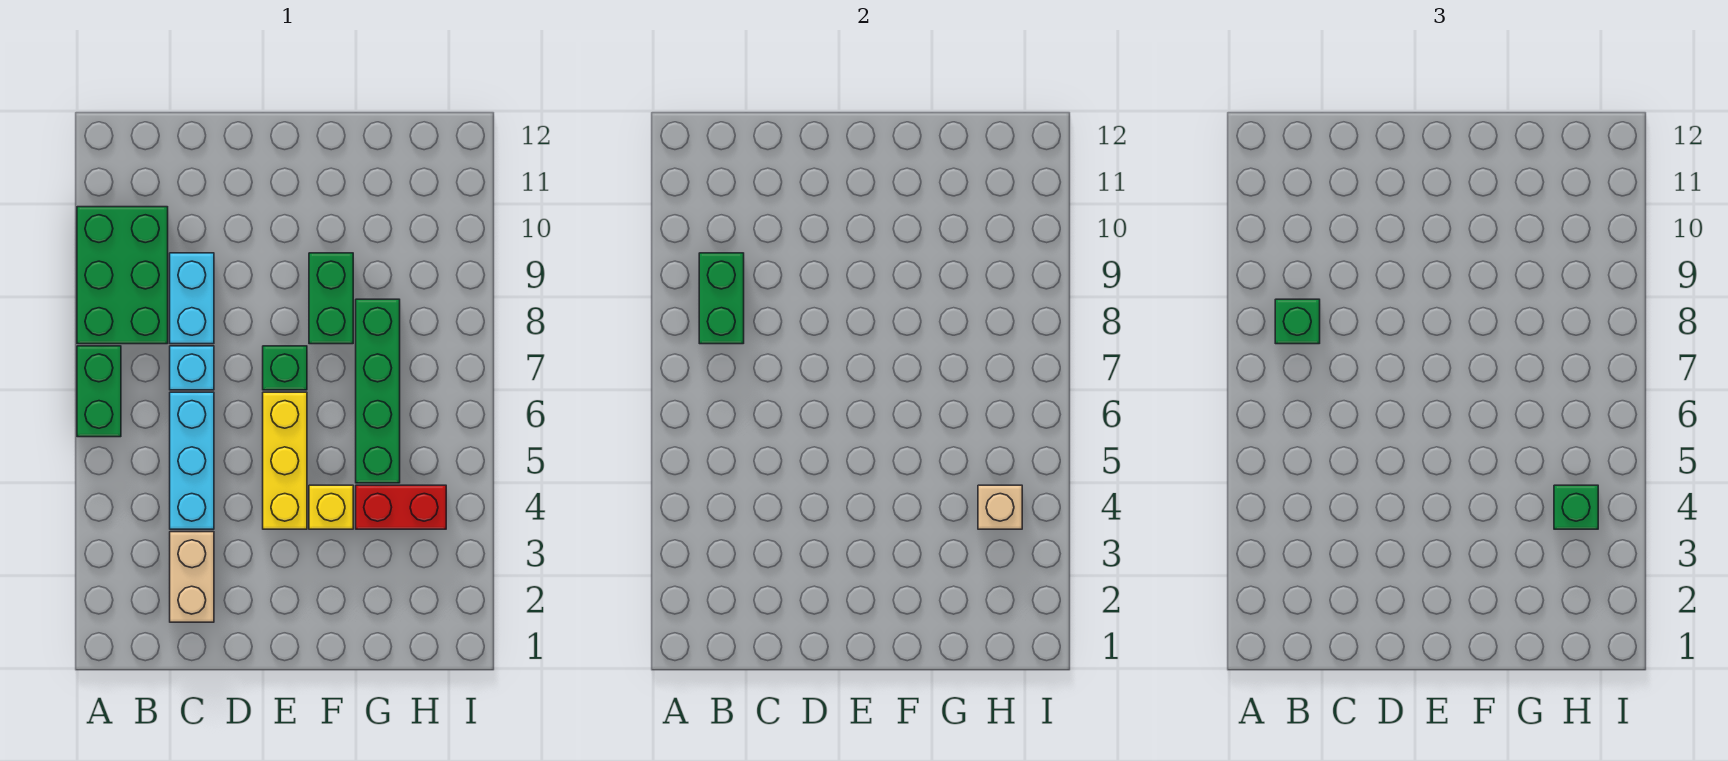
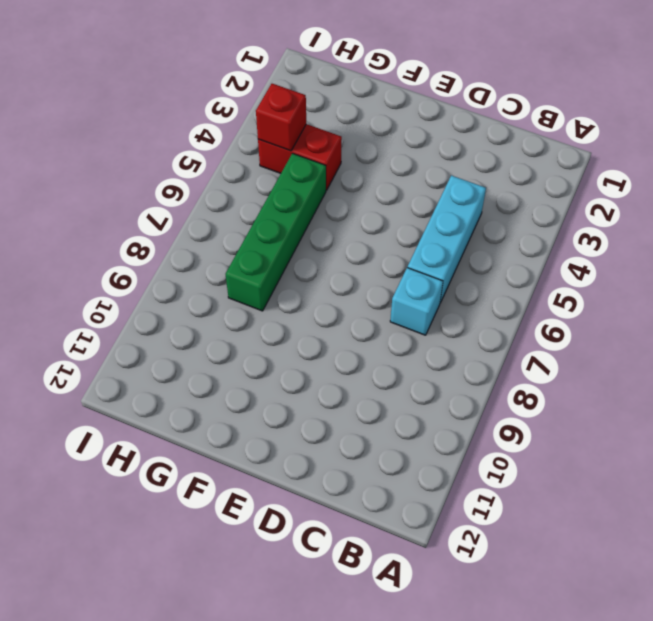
red brick H4 level 2 -> tan brick H4 level 2
none -> green brick A6:A7 level 1
none -> green brick A8:B10 level 1
none -> tan brick C2:C3 level 1

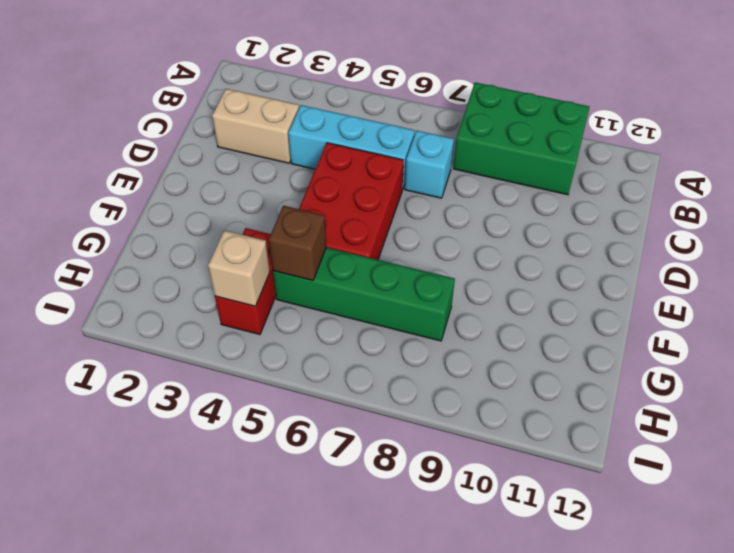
red brick D5:F6 level 1 -> yellow brick E4:E6 level 1
brown brick G5 level 2 -> none
none -> green brick A6:A7 level 1
none -> cyan brick C8:C9 level 1
none -> green brick E7 level 1

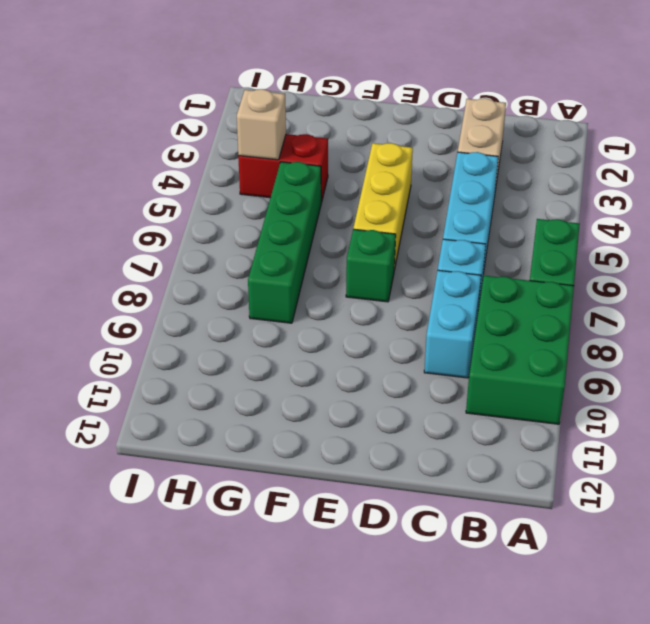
none -> yellow brick F4 level 1
none -> green brick F8:F9 level 1
none -> green brick B8:B9 level 2

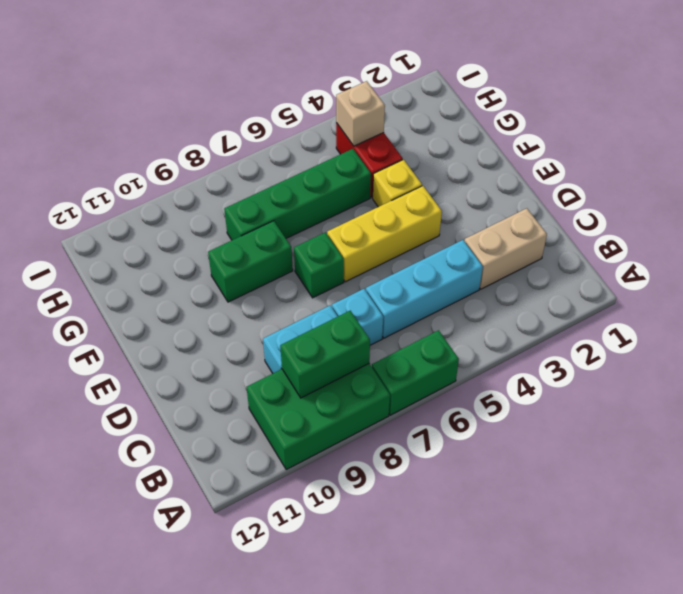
none -> green brick B8 level 3
none -> green brick H4 level 3

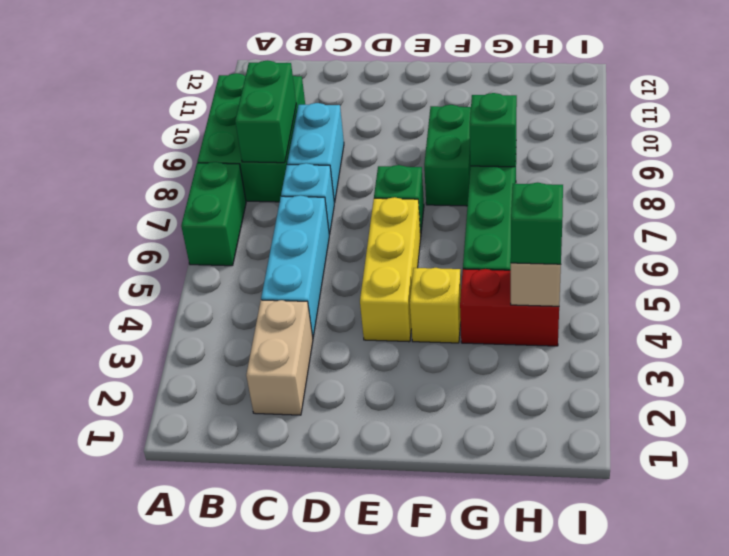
green brick G8 level 2 -> green brick B8 level 3

